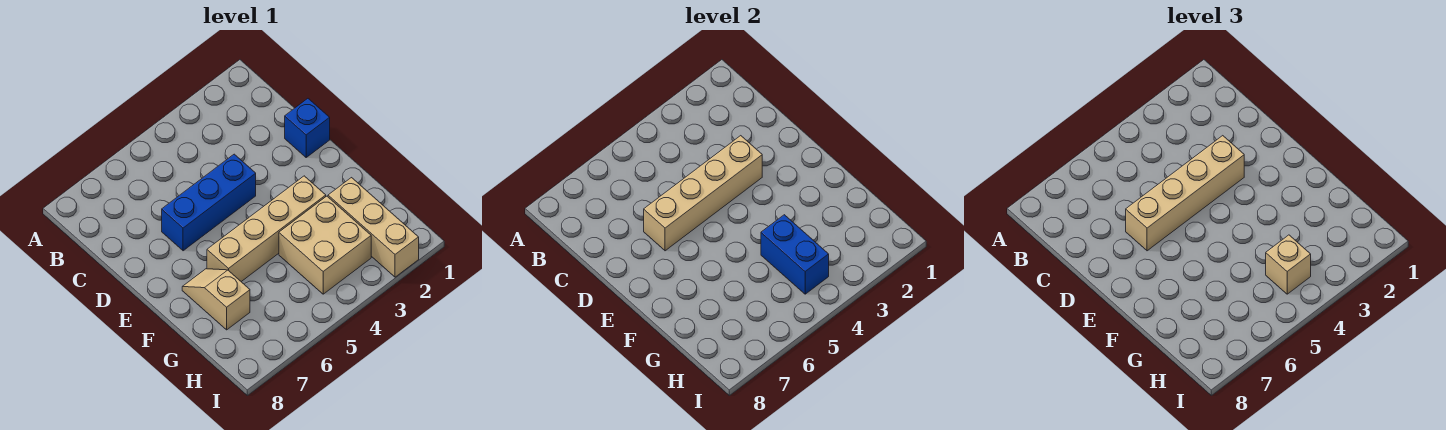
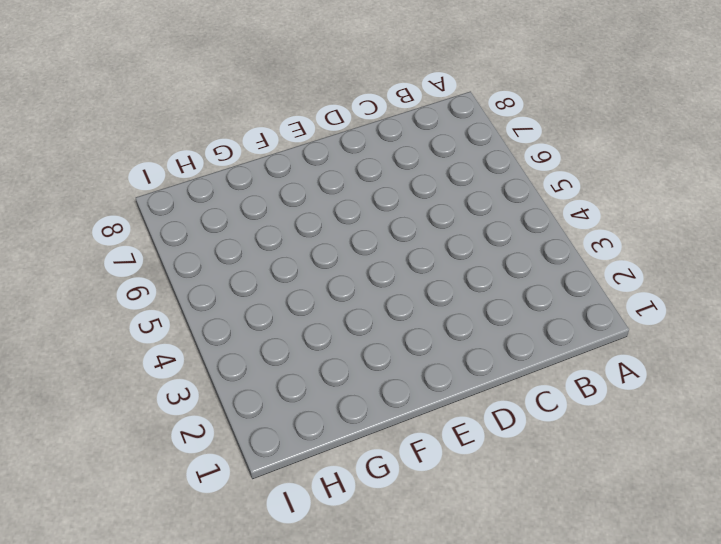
none -> blue brick D1 level 1
none -> blue brick D4:D6 level 1

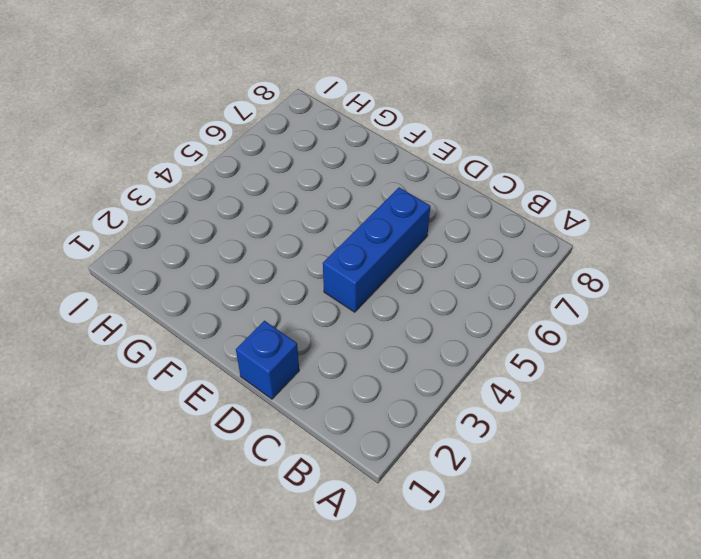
none -> tan brick F3:F6 level 1
none -> tan slope F7:G7 level 1 top G

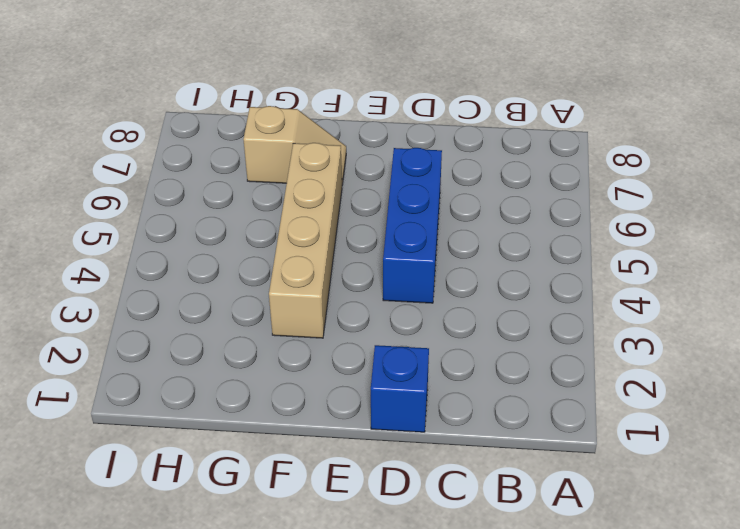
none -> tan brick G2:I2 level 1
none -> tan brick G3:H4 level 1

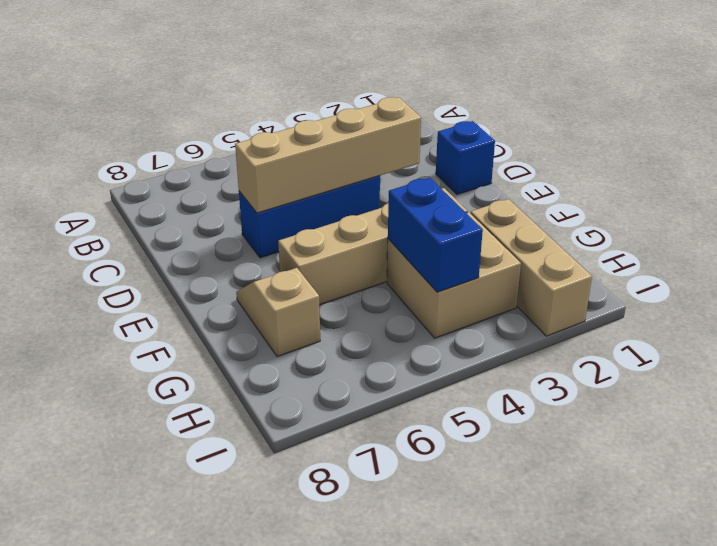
none -> tan brick D3:D6 level 3
none -> tan brick H4 level 3

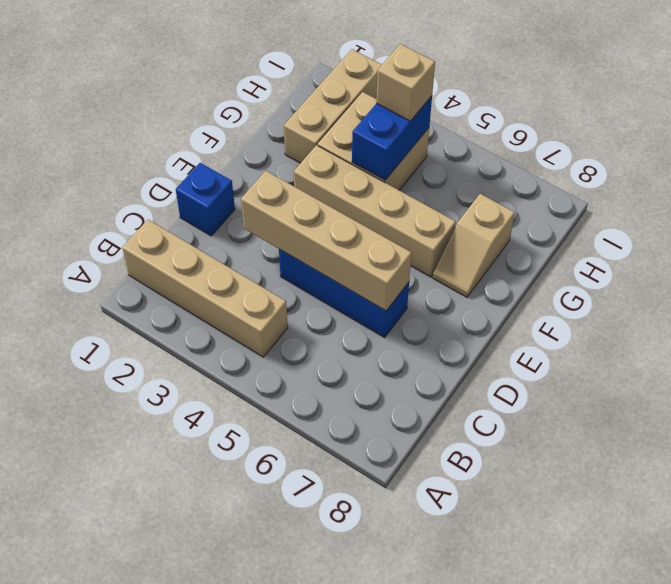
tan brick B1:B4 level 1 -> tan brick D3:D6 level 3

